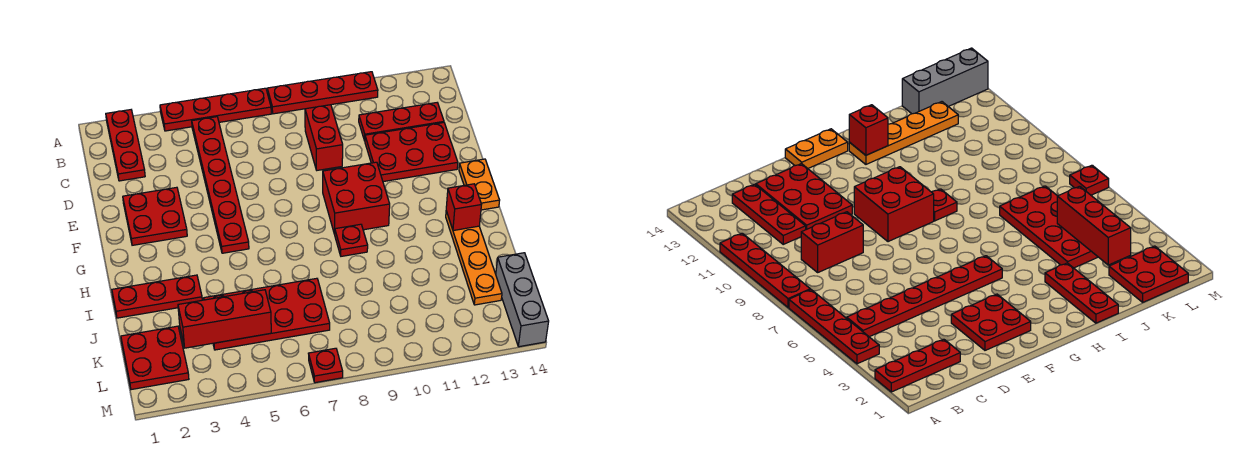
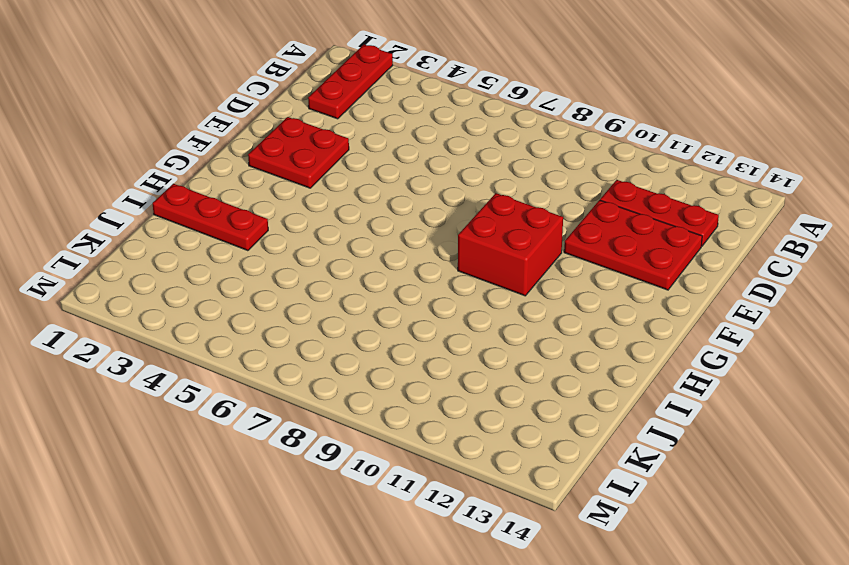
none -> red plate A4:A7 level 1
none -> red plate A8:A11 level 1
none -> red plate B5:G5 level 1

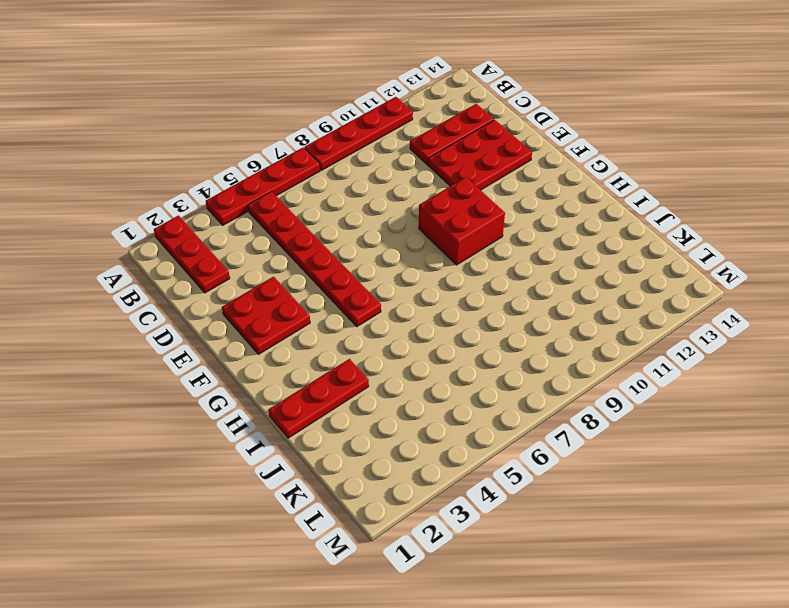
none -> red brick C9:D9 level 1
none -> orange plate F14:G14 level 1
none -> red plate H9 level 1

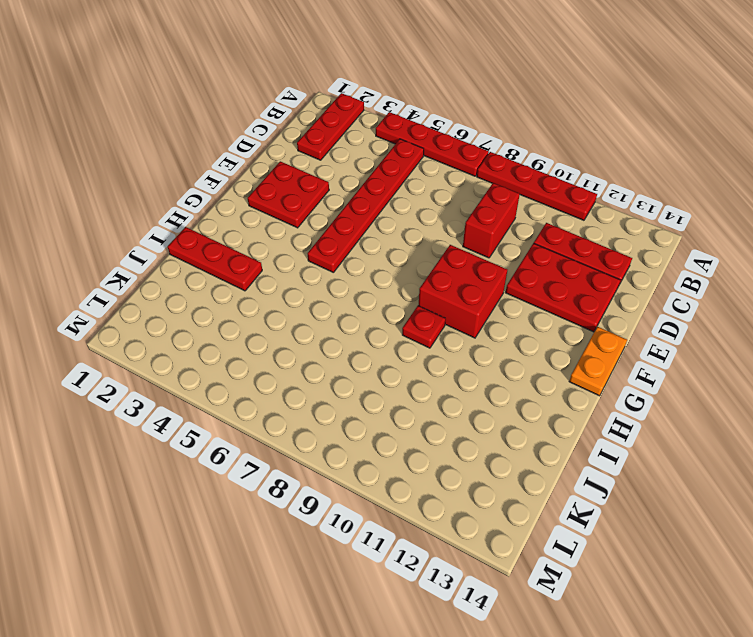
none -> orange plate H13:K13 level 1
none -> red plate J4:K7 level 1
none -> red plate K1:L2 level 1

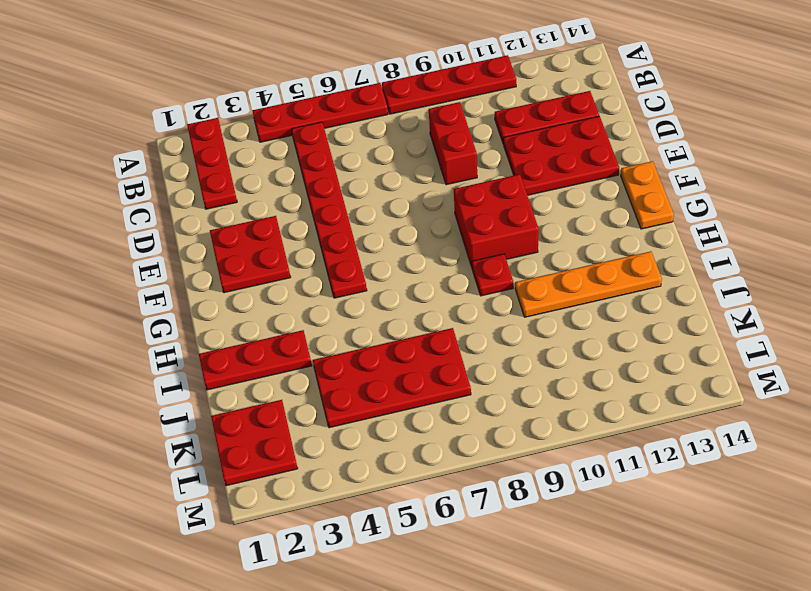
orange plate I10:I13 level 1 -> orange plate H13:K13 level 1
none -> grey brick K14:M14 level 1
none -> red plate M7 level 1
none -> red brick H13 level 2

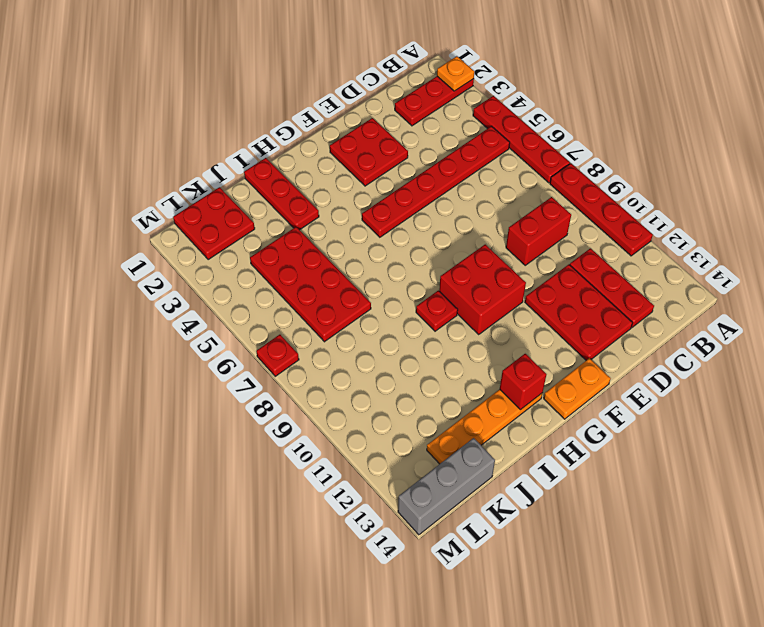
orange plate A2 level 2 -> none
none -> red brick K3:K5 level 2

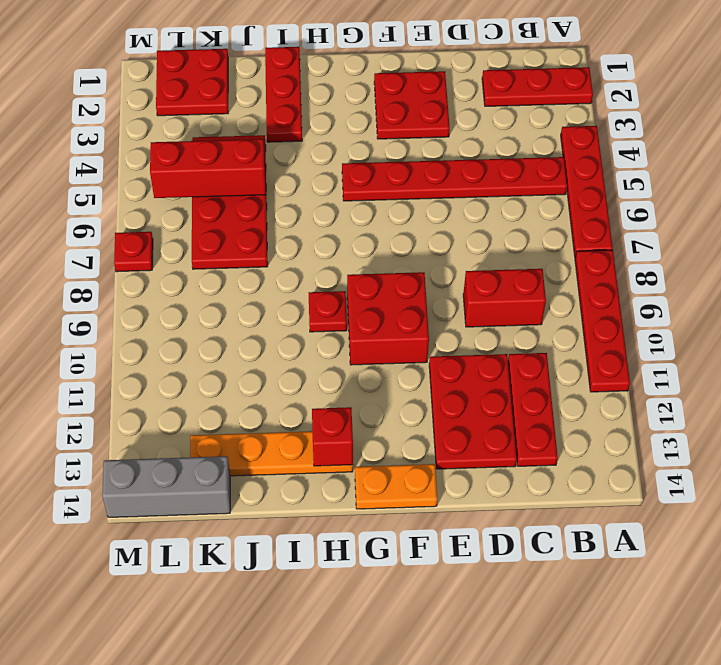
red brick J5:L5 level 2 -> red brick K3:K5 level 2

